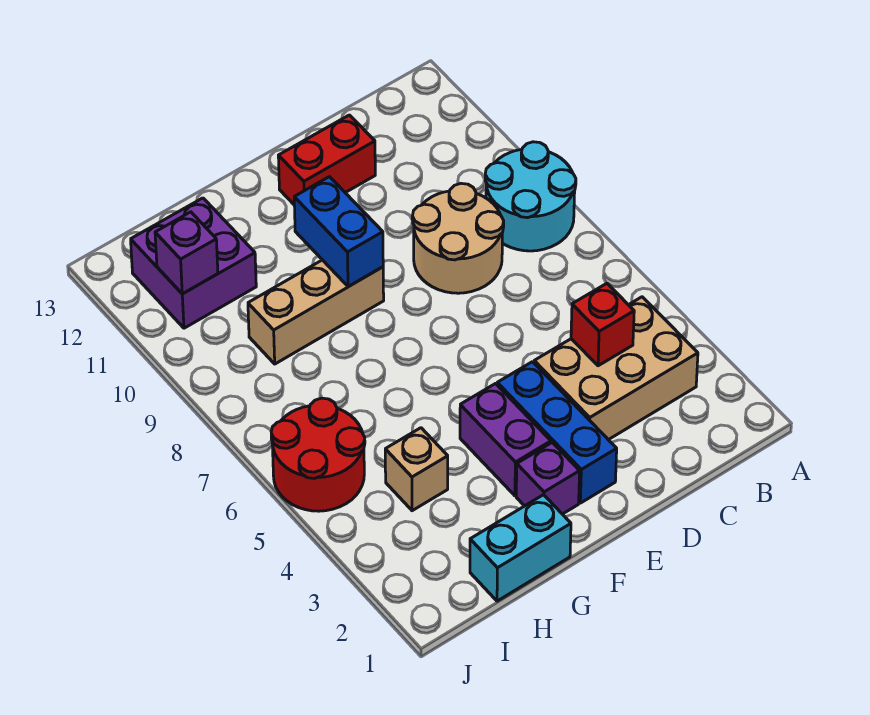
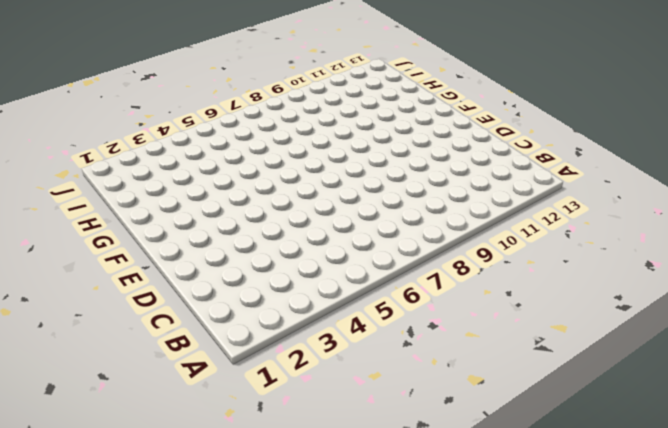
none -> cyan round brick A8:B9 level 1
none -> tan brick B3:D4 level 1
none -> tan round brick C8:D9 level 1

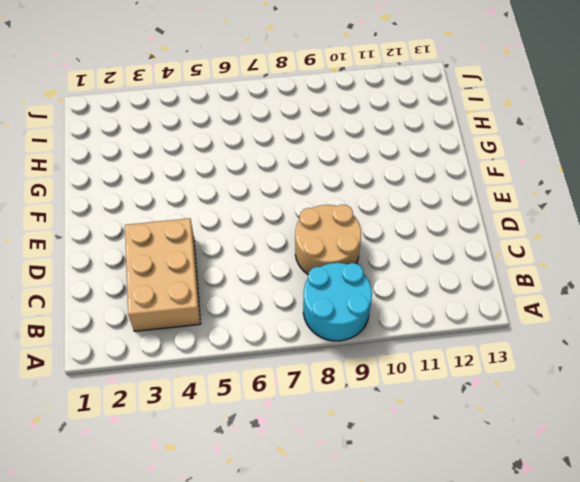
none -> red brick D12:E12 level 1
none -> blue brick E2:E4 level 1
none -> purple brick F2 level 1

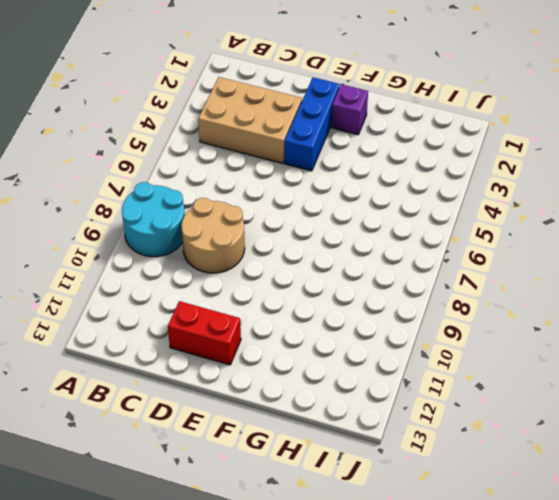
none -> purple brick F3:F4 level 1
none -> tan brick F9:H9 level 1
none -> cyan brick G1:H1 level 1

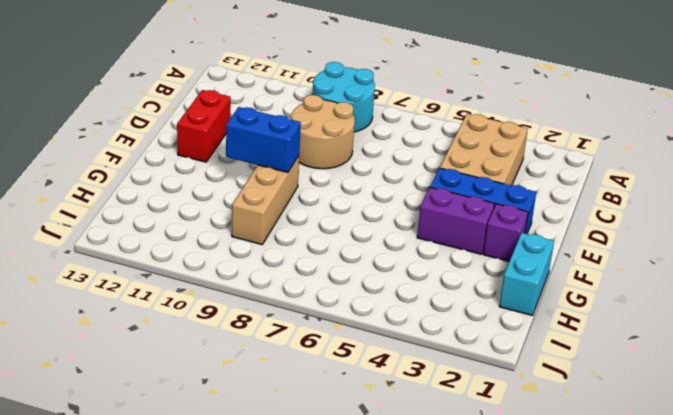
none -> tan brick H4 level 1
none -> purple brick H11:I12 level 1
none -> red round brick I5:J6 level 1

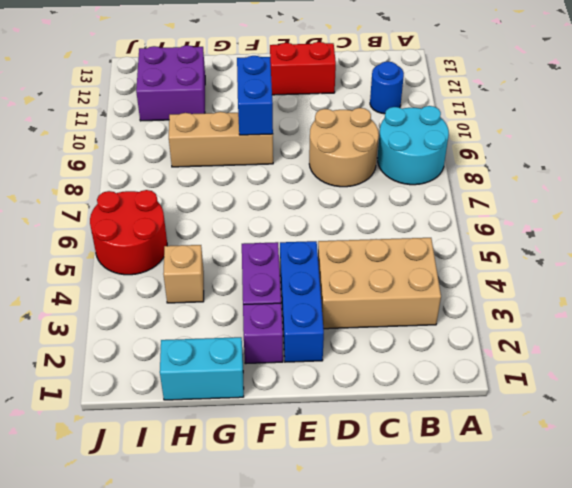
blue round brick B11 level 1 -> none
none -> red brick C4 level 2
none -> purple brick I11 level 2

